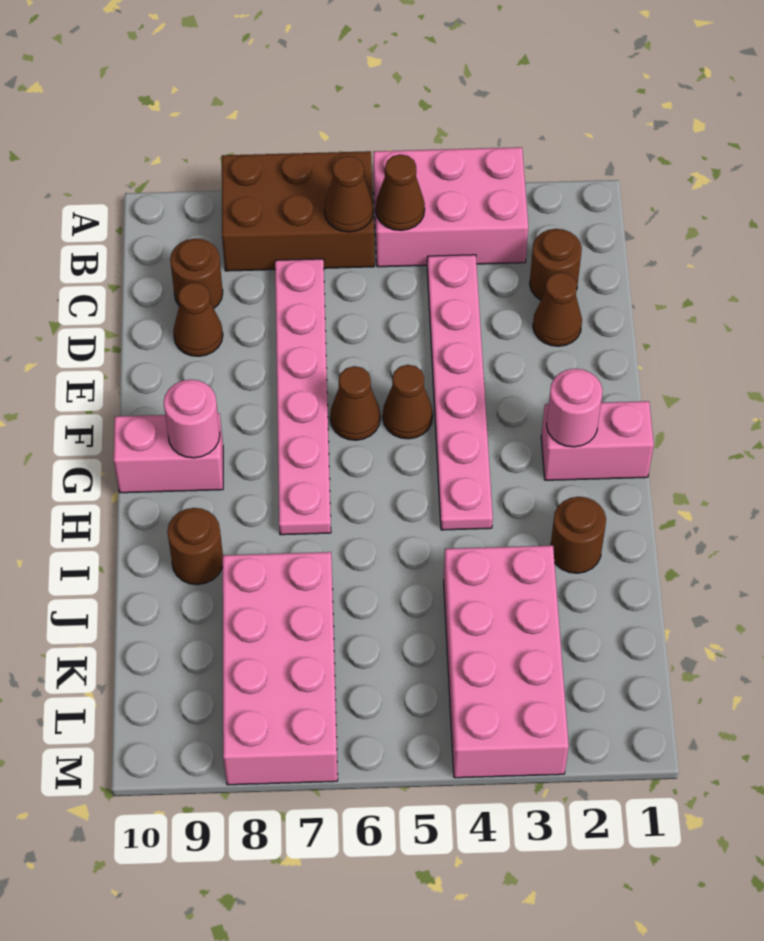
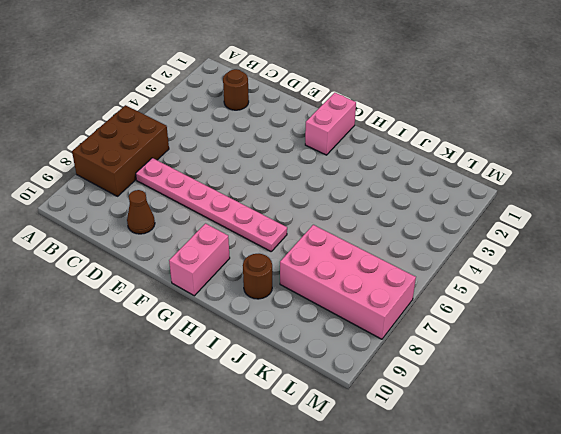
none -> pink brick A3:B5 level 1
none -> pink plate C4:H4 level 1
none -> brown round brick C9 level 1

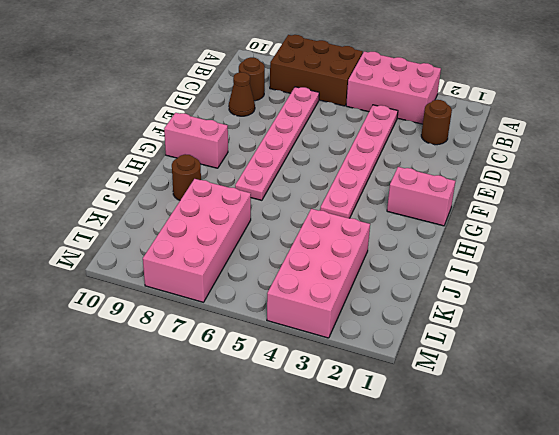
none -> brown cone D2 level 1
none -> brown cone F5 level 1
none -> brown cone F6 level 1

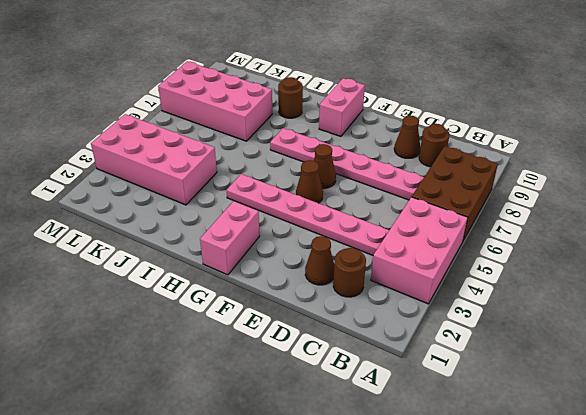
none -> brown round brick I2 level 1
none -> brown cone B5 level 2
none -> brown cone B6 level 2

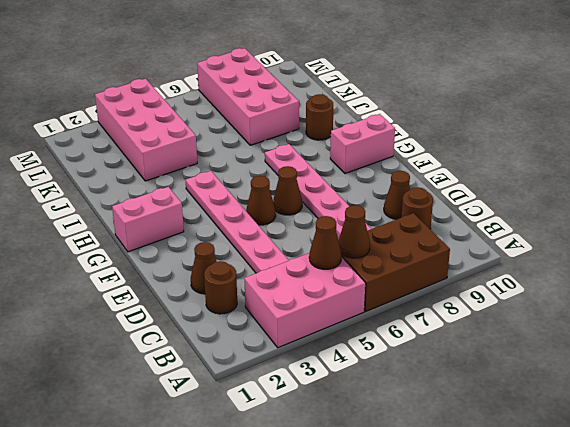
none -> brown round brick I2 level 1
none -> pink round brick G2 level 2
none -> pink round brick G9 level 2

